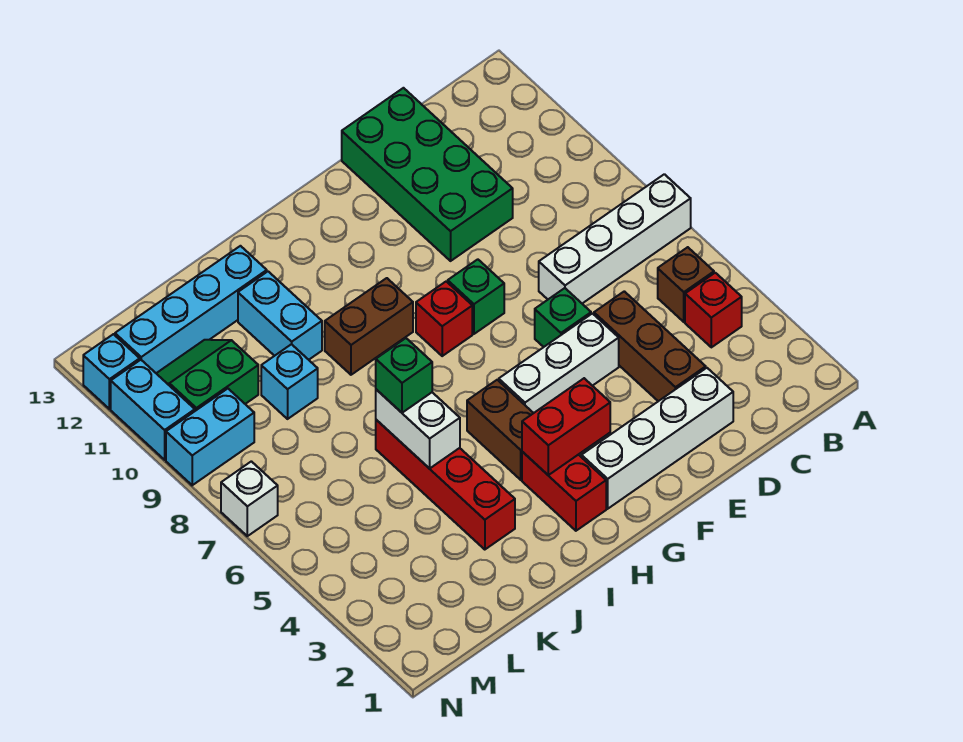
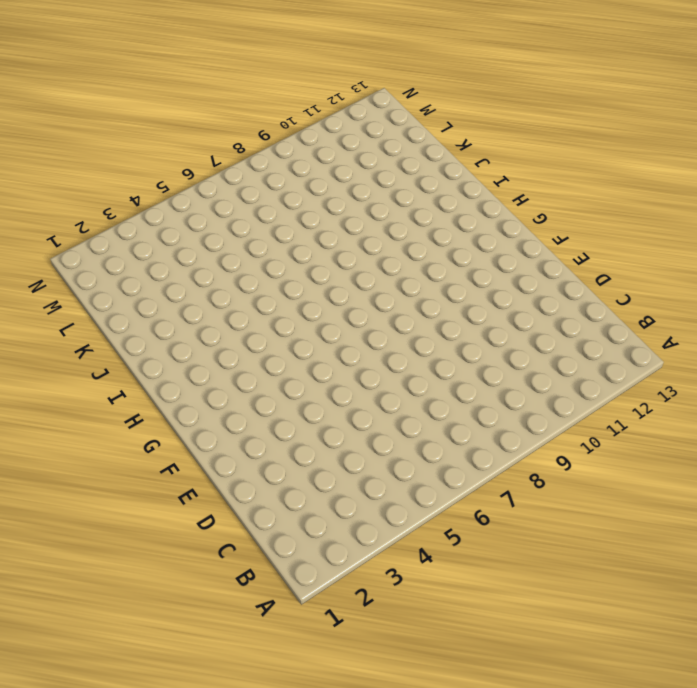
none -> white brick A7:D7 level 1
none -> red brick B4 level 1
none -> brown brick B5 level 1

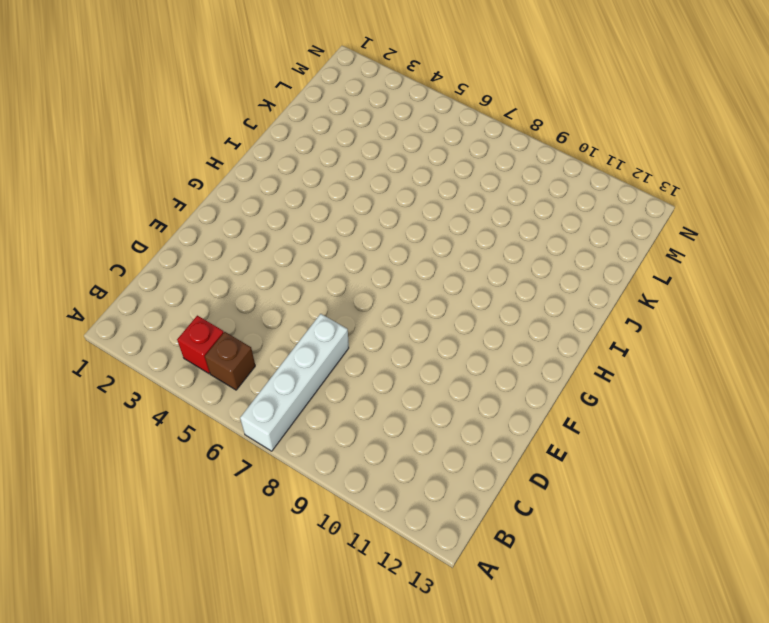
none -> white brick D2:G2 level 1
none -> brown brick D3:D5 level 1
none -> green brick D10:E13 level 1

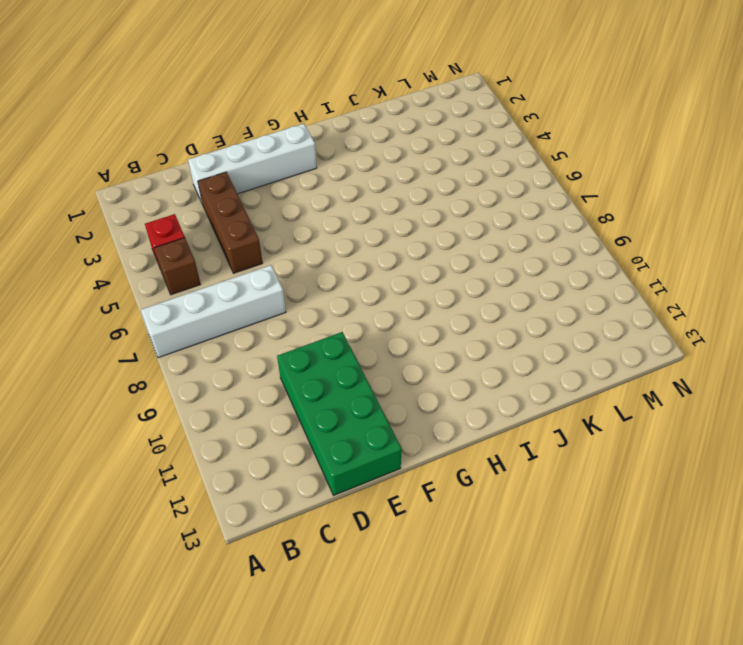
none -> white brick E5:G5 level 1
none -> green brick E6 level 1
none -> green brick F8 level 1

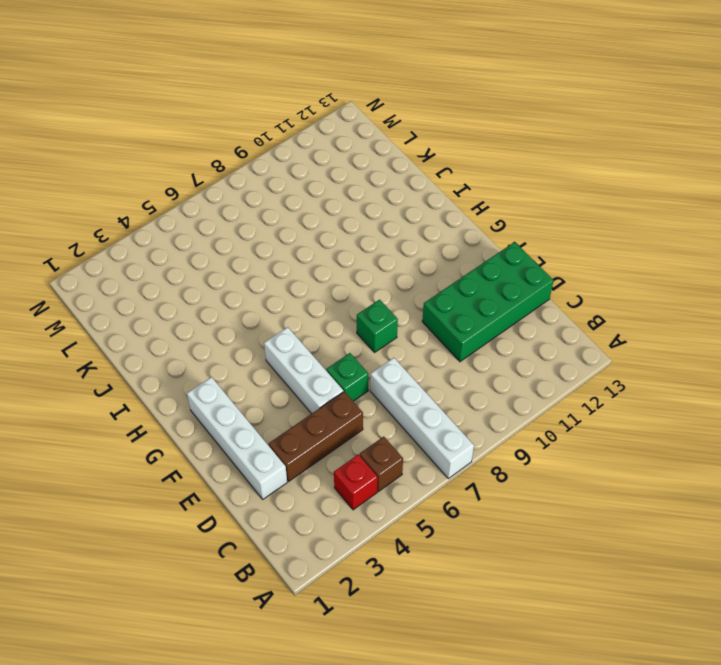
none -> red brick G8 level 1
none -> red brick H2:H3 level 1
none -> brown brick H4:H5 level 1

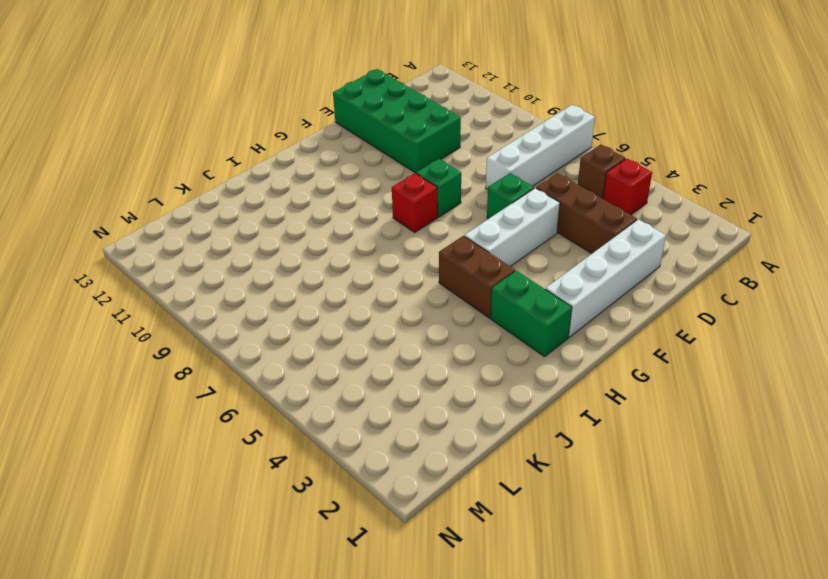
green brick H2:H3 level 1 -> red brick H2:H3 level 1
none -> brown brick H9:I9 level 1
none -> red brick J3:J6 level 1
none -> cyan brick J10:J11 level 1

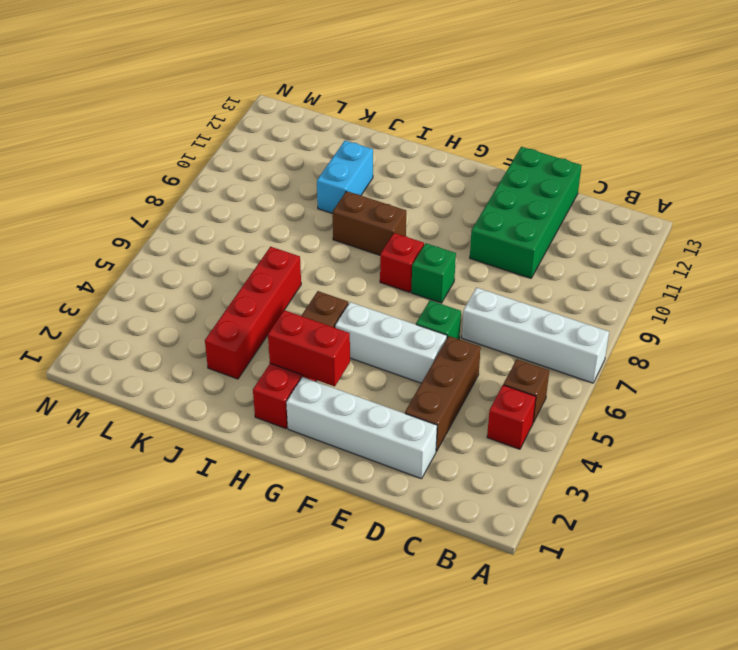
none -> cyan brick J12:M12 level 1
none -> cyan brick K9 level 1
none -> green slope L10:M11 level 1 top 10

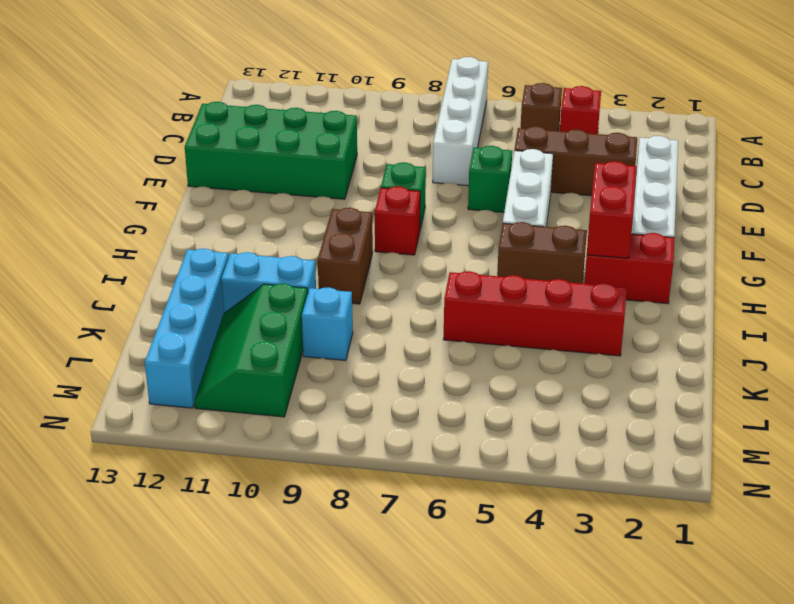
green slope K10:M11 level 1 top 10 -> green slope L10:M11 level 1 top 10
none -> cyan brick M9:N9 level 1
none -> white brick N7 level 1
none -> cyan brick N10:N11 level 1

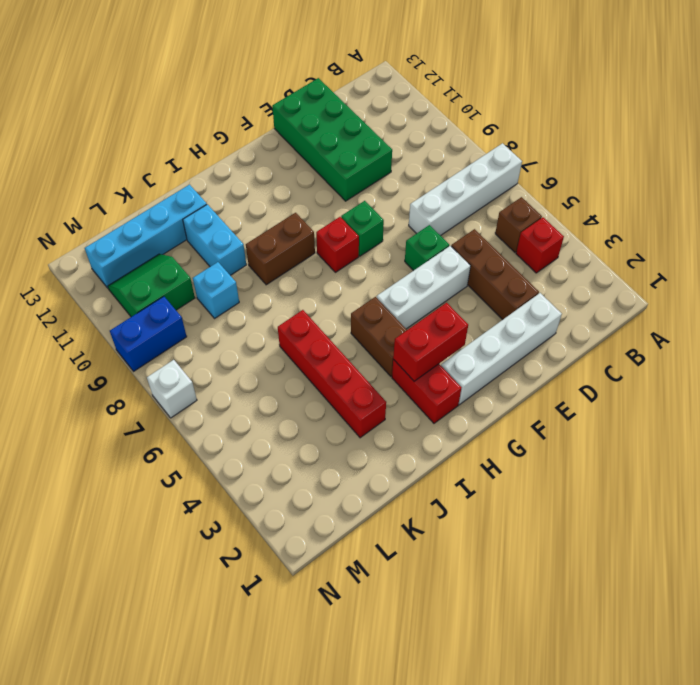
blue brick M9:N9 level 1 -> cyan brick M9:N9 level 1
none -> cyan brick N10:N11 level 1
none -> cyan brick N12 level 1
none -> white brick J5:J6 level 2

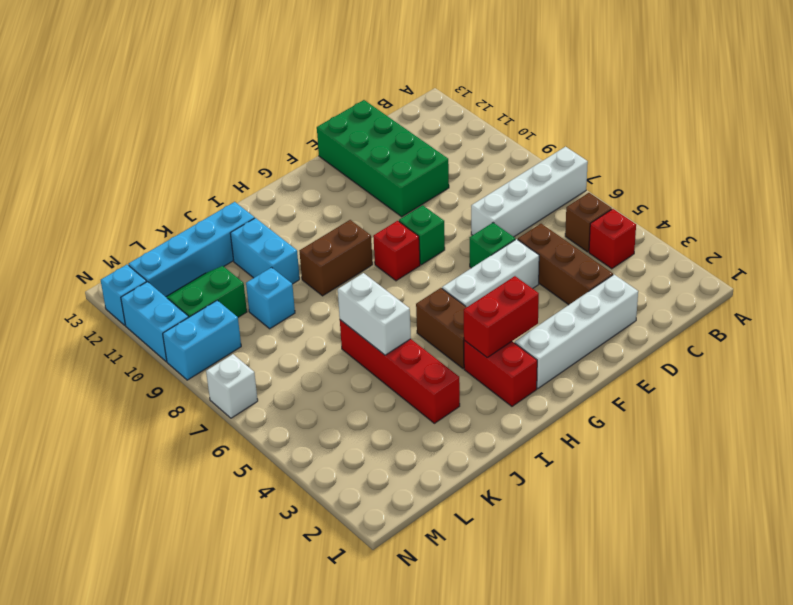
none -> green brick J6 level 3

